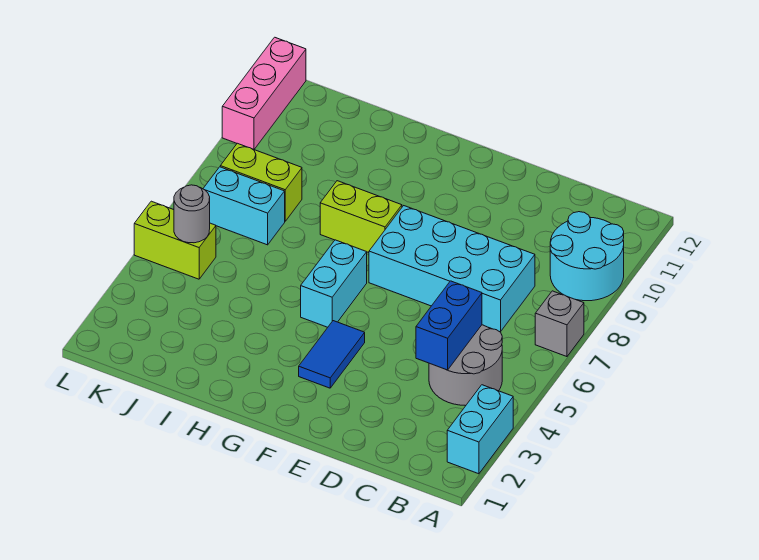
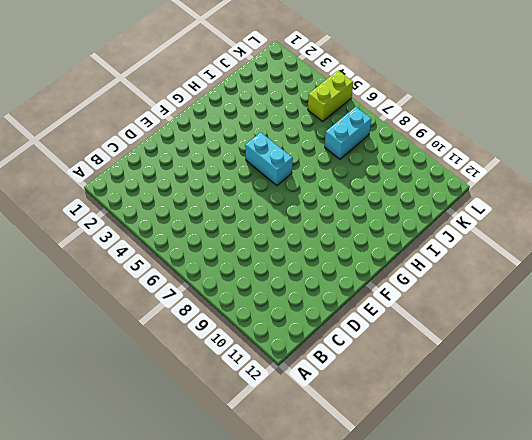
none -> cyan brick A2:A3 level 1
none -> grey brick A7 level 1
none -> cyan round brick A9:B10 level 1

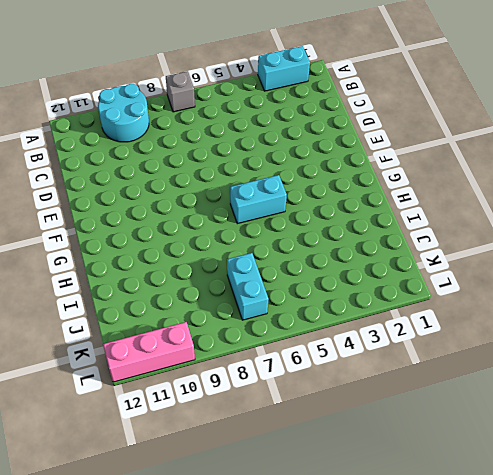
none -> grey round brick B4:C5 level 1
none -> cyan brick C7:F8 level 1
none -> blue tile F3:F4 level 1

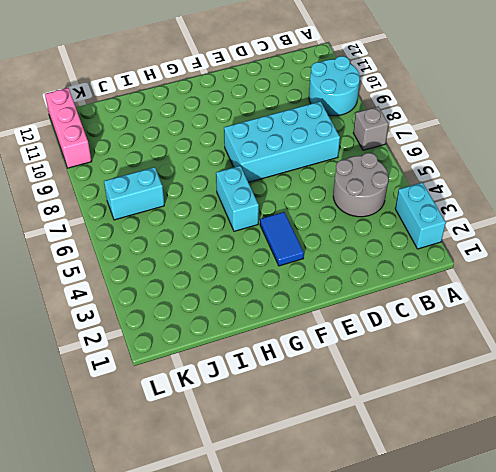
none -> lime brick G8:H8 level 1
none -> lime brick J8:K8 level 1
none -> lime brick K5:L5 level 1

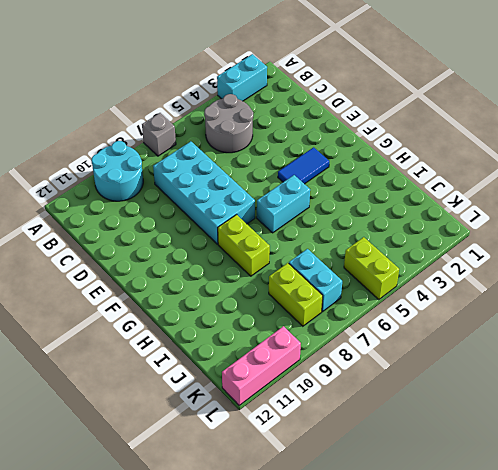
none -> blue brick C4:C5 level 2
none -> grey round brick K5 level 2

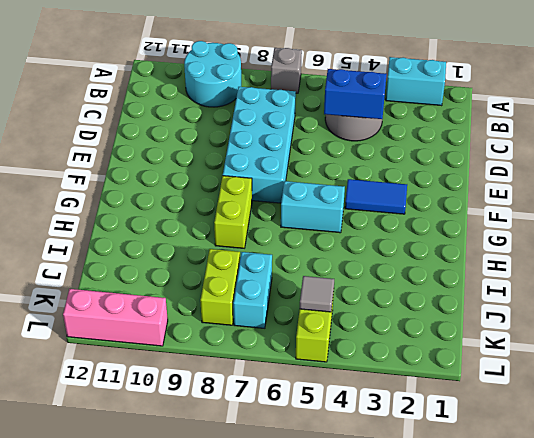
grey tile K5 level 2 -> grey round brick K5 level 2

